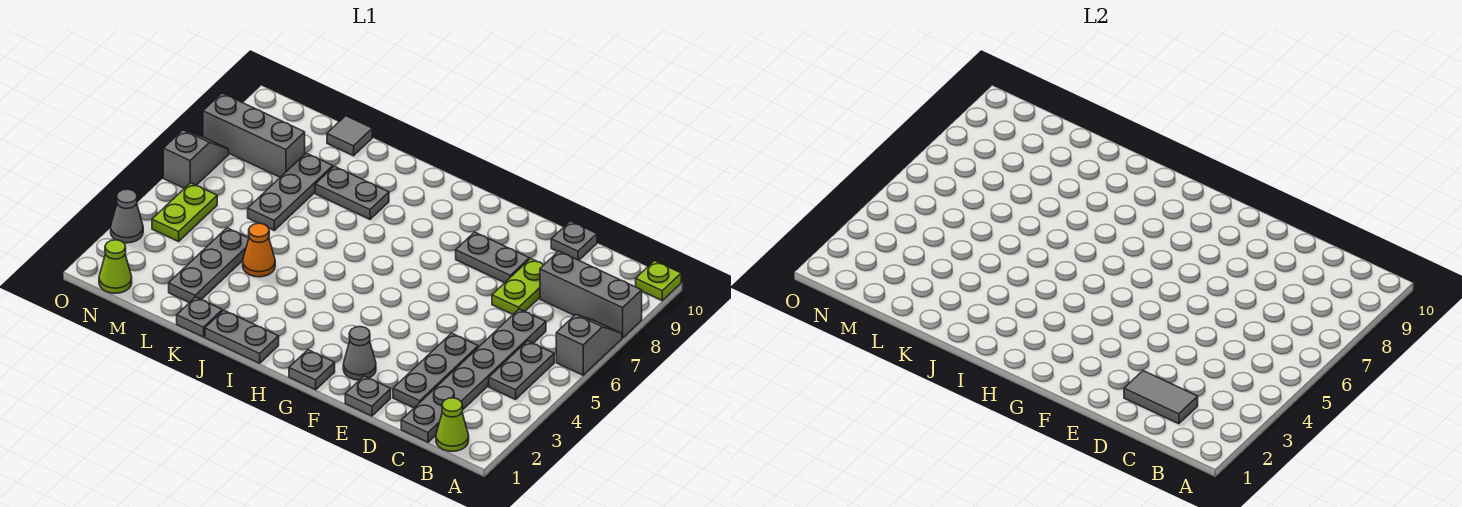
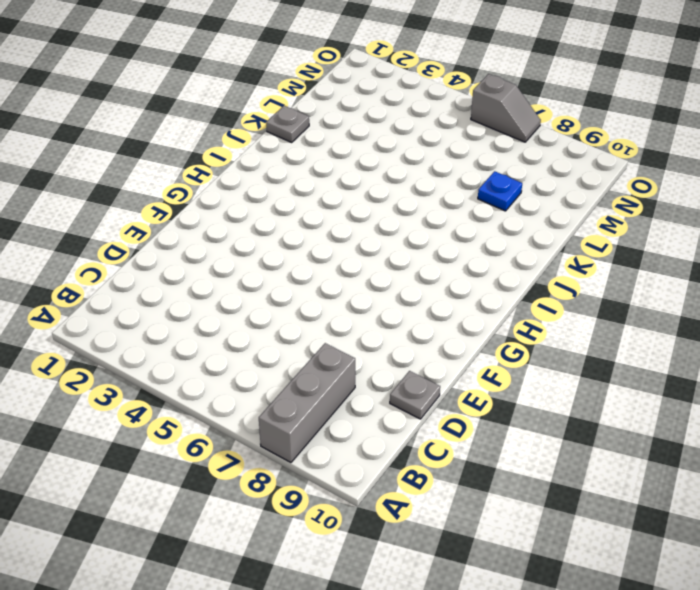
blue plate L8 level 1 -> grey plate L6:L8 level 1
none -> grey slope A6:A7 level 1 top 6
none -> lime plate A10 level 1
none -> lime cone B1 level 1

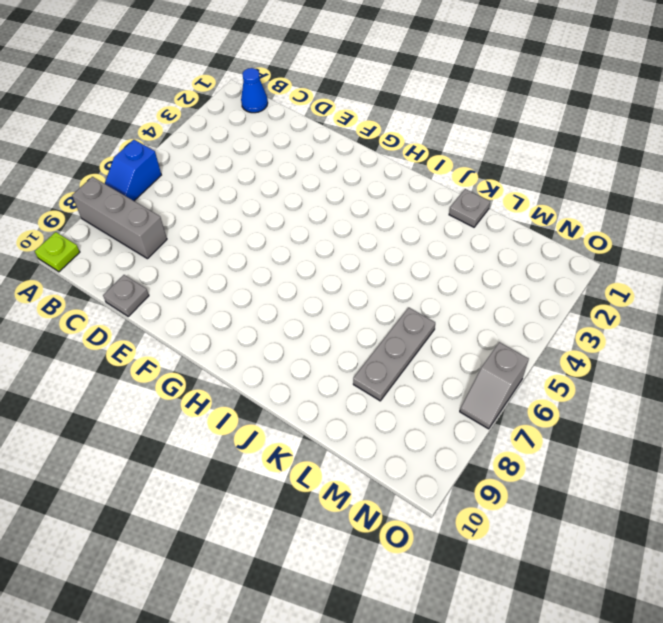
blue slope A6:A7 level 1 top 6 -> grey slope A6:A7 level 1 top 6
blue cone B1 level 1 -> lime cone B1 level 1
none -> grey plate B4:B5 level 1
none -> grey plate C1:C6 level 1
none -> grey plate D2:D4 level 1

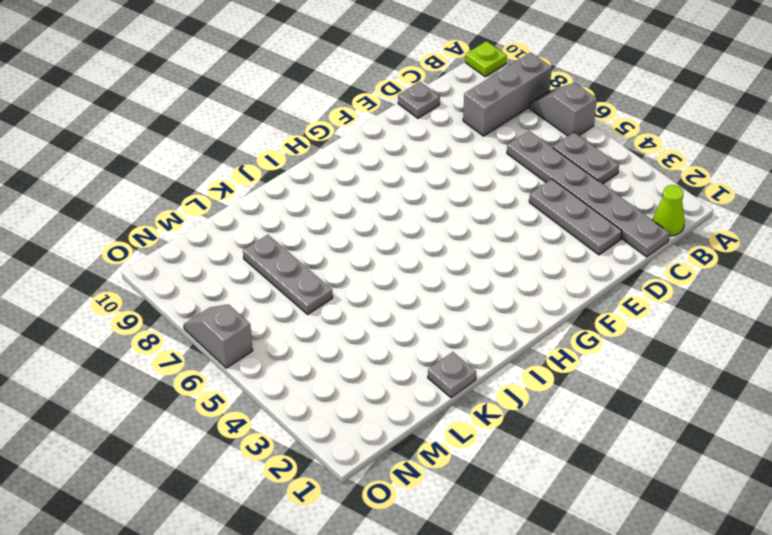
none -> lime plate D7:D8 level 1
none -> grey plate E1 level 1
none -> grey plate E8:F8 level 1

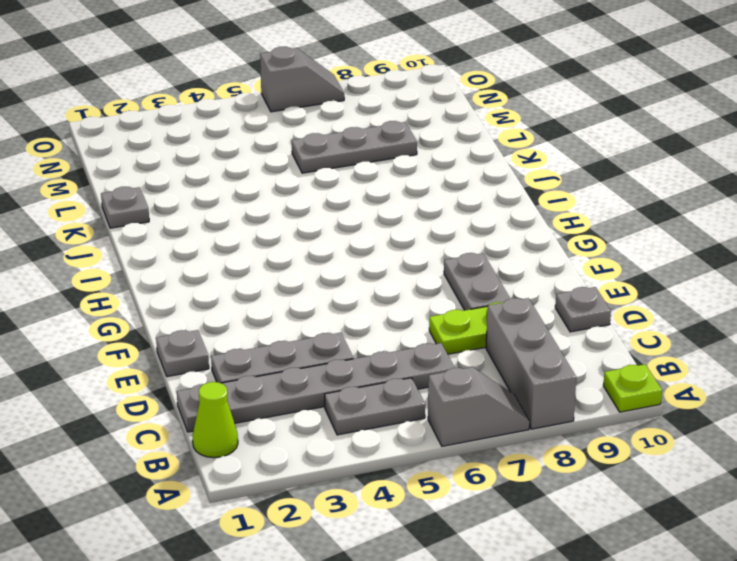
none -> grey cone F2 level 1
none -> grey plate G1 level 1
none -> grey plate I1:J1 level 1

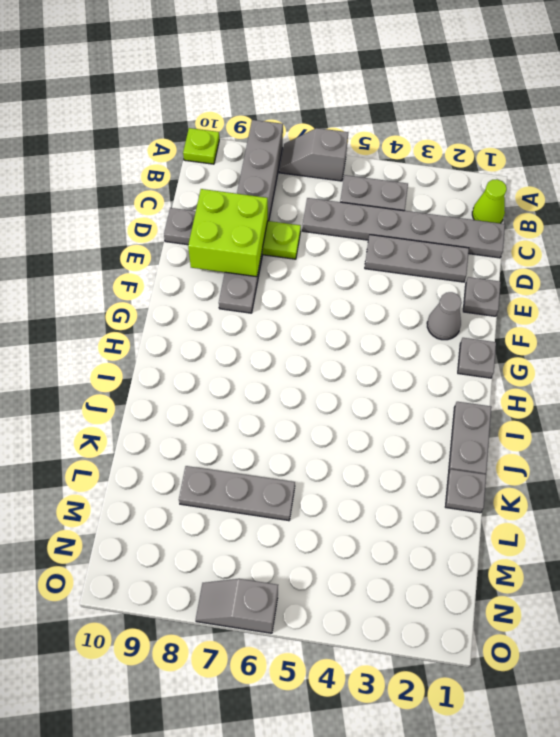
lime brick D8:E9 level 2 -> none
none -> grey plate J8:K8 level 1
none -> orange cone K4 level 1
none -> grey plate L2:L4 level 1

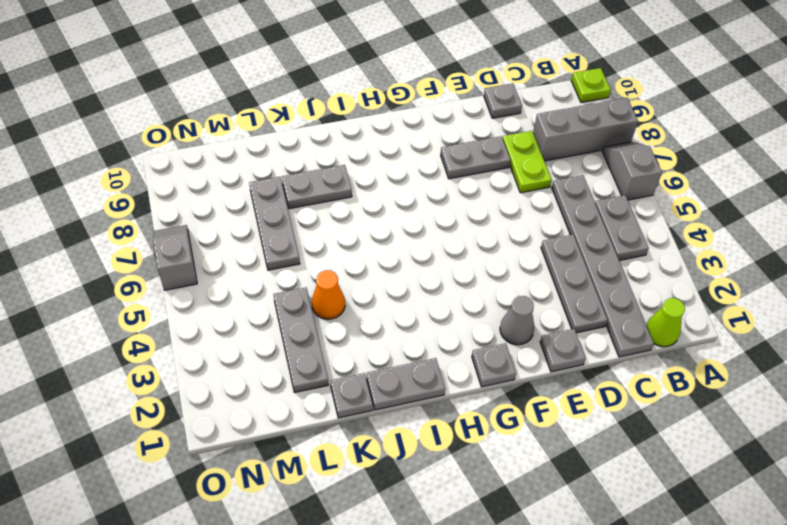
none -> grey tile L10 level 1
none -> grey brick M8:O8 level 1
none -> lime cone N1 level 1

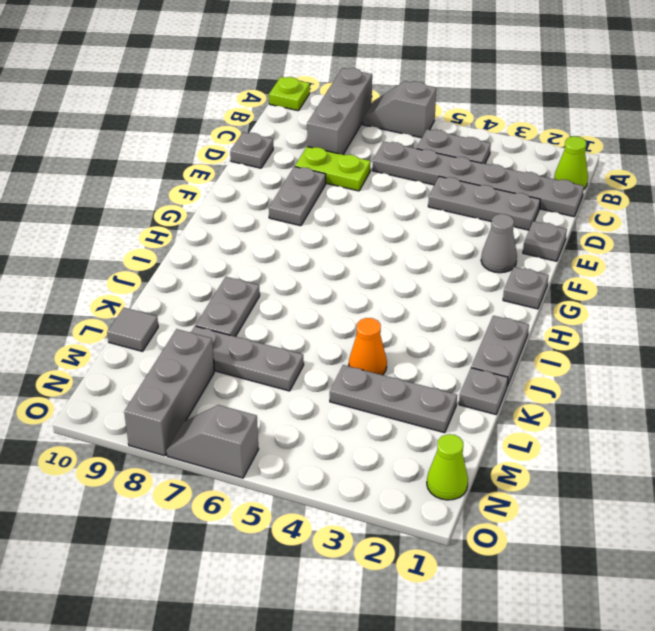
none -> lime plate N4:N5 level 1
none -> grey cone O3 level 1
none -> grey tile C2:D2 level 2

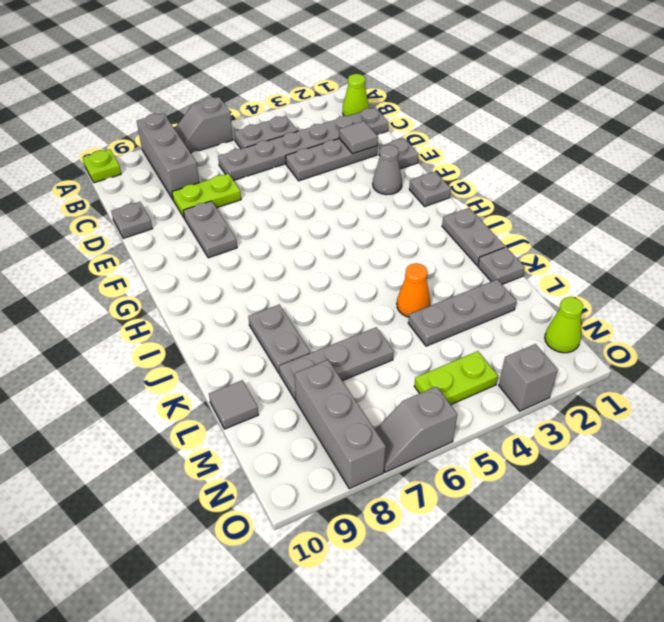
grey tile D2 level 2 -> grey tile C2:D2 level 2
grey brick O3 level 1 -> grey cone O3 level 1

